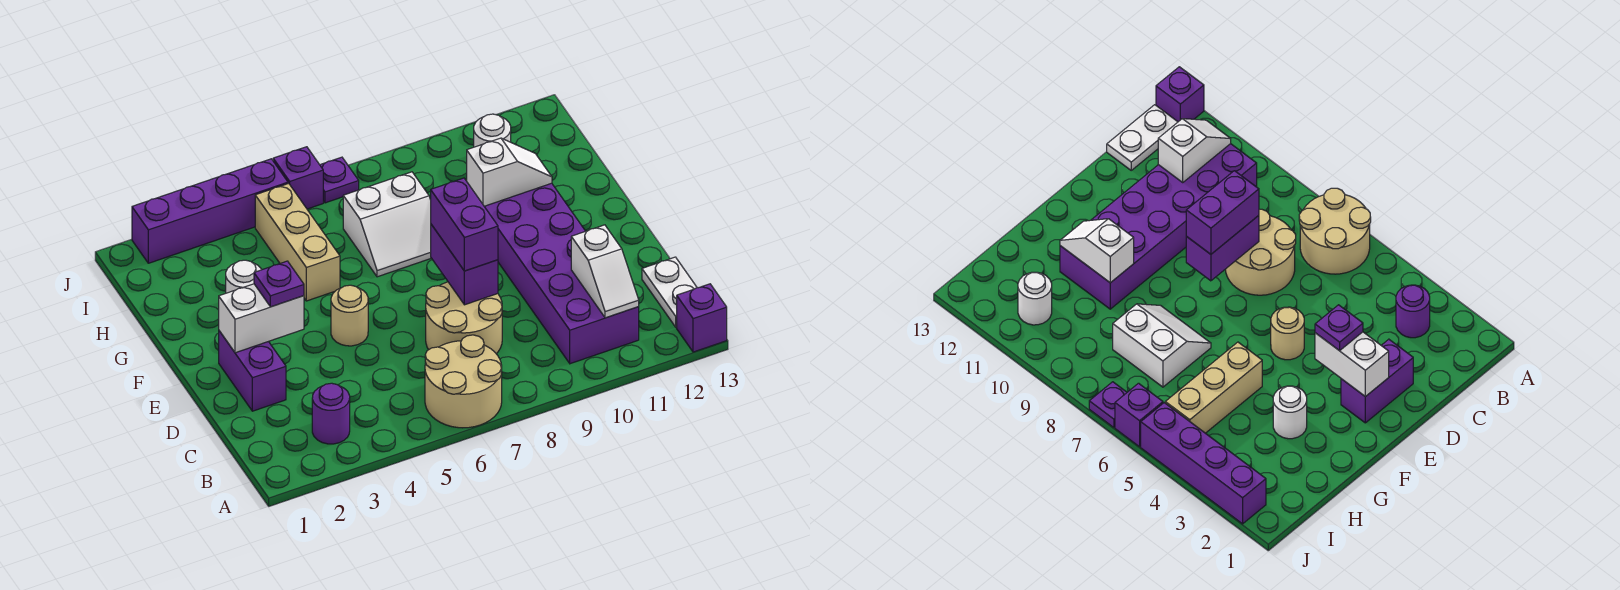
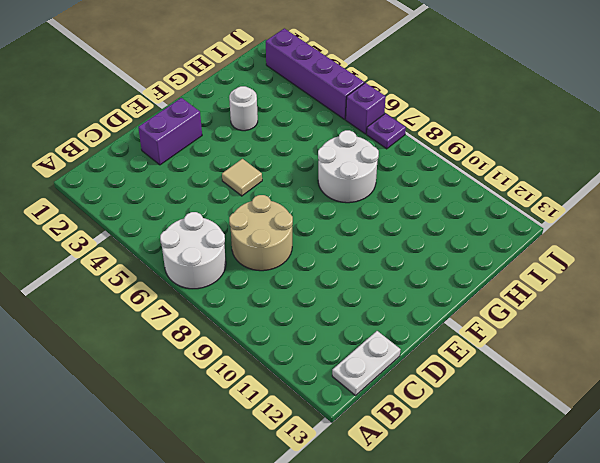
white round brick A6:B7 level 1 -> tan round brick A6:B7 level 1
tan tile E5 level 1 -> tan round brick E5 level 1
white round brick G7:H8 level 1 -> white slope G7:H8 level 1 top H
none -> purple brick A13 level 1
none -> purple round brick B3 level 1
none -> purple brick B10:G11 level 1

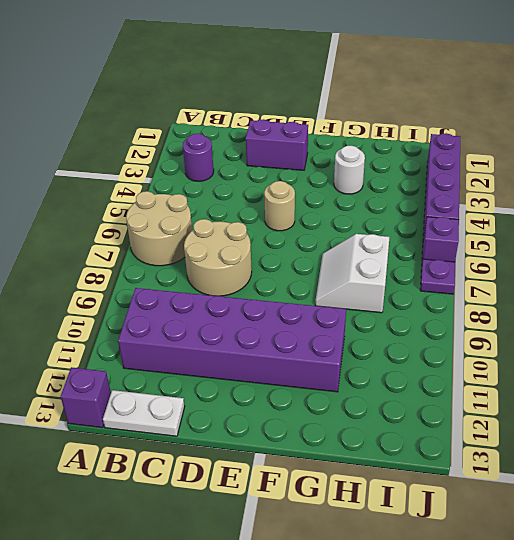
none -> tan brick G5:I5 level 1
none -> white round brick I11 level 1
none -> white slope B11:C11 level 2 top C

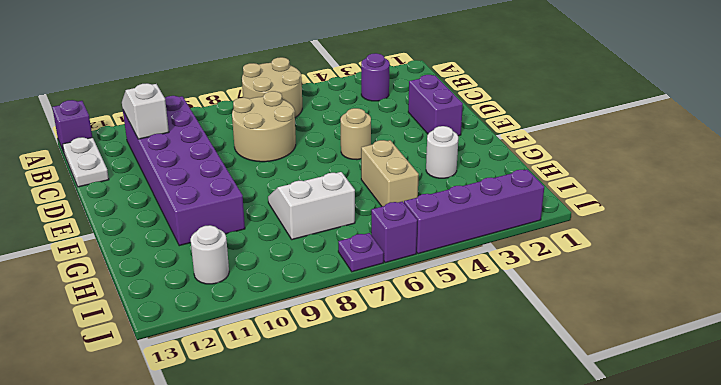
tan brick G5:H5 level 1 -> tan brick G5:I5 level 1
none -> purple brick D8:E8 level 2
none -> white brick E2:E3 level 2
none -> white slope G10:G11 level 2 top 10

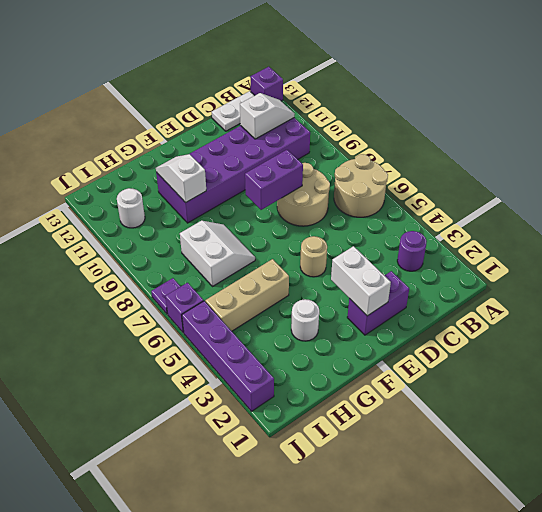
none -> purple brick D8:E8 level 3
none -> purple plate E3 level 3

